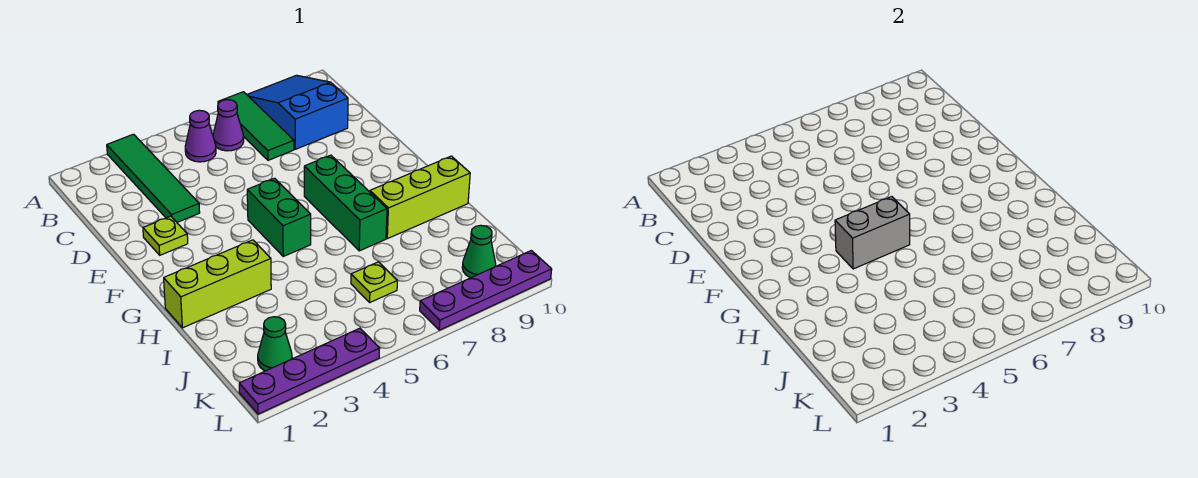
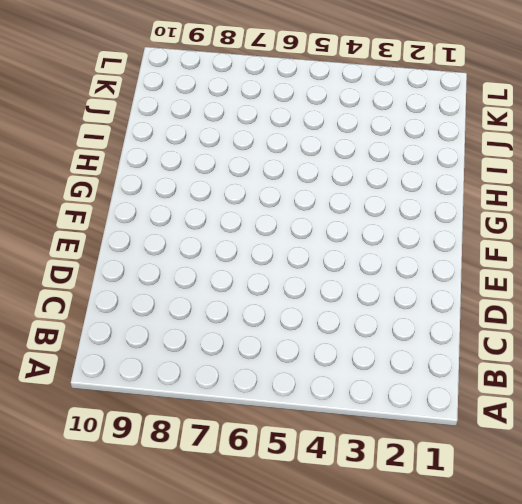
none -> green tile A3:D3 level 1
none -> green tile A7:C7 level 1
none -> blue slope A8:C9 level 1 top C

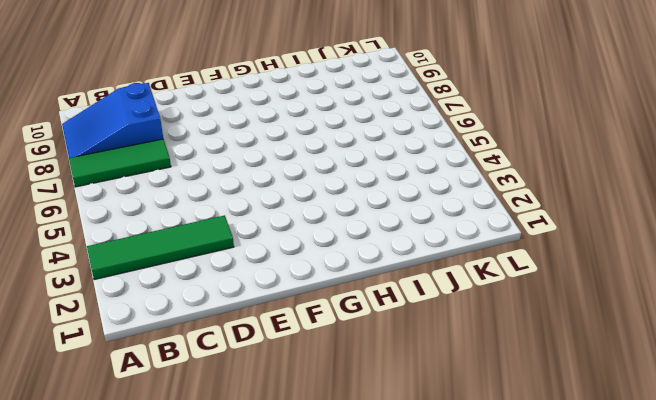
none -> purple cone B5 level 1
none -> purple cone B6 level 1
none -> lime plate E2 level 1

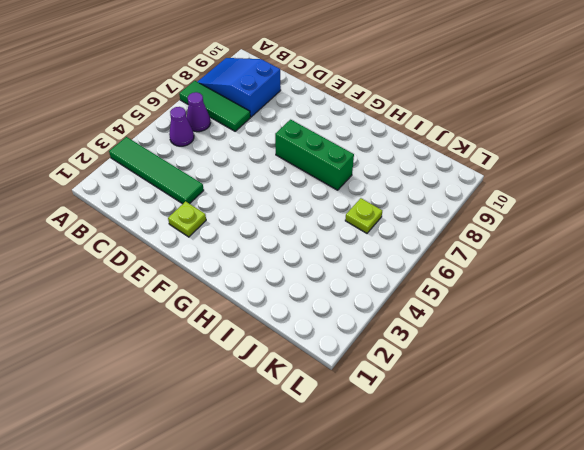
none -> green brick F5:G5 level 1
none -> lime brick H1:H3 level 1
none -> lime brick H8:H10 level 1

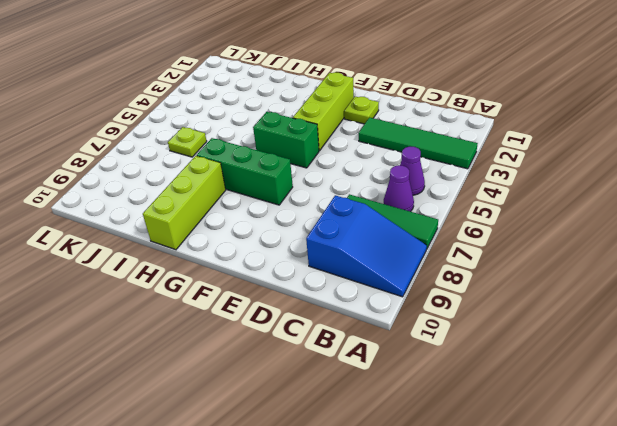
lime brick F2:F4 level 1 -> lime brick H1:H3 level 1
none -> green cone K2 level 1
none -> green cone K9 level 1
none -> purple plate L1:L4 level 1

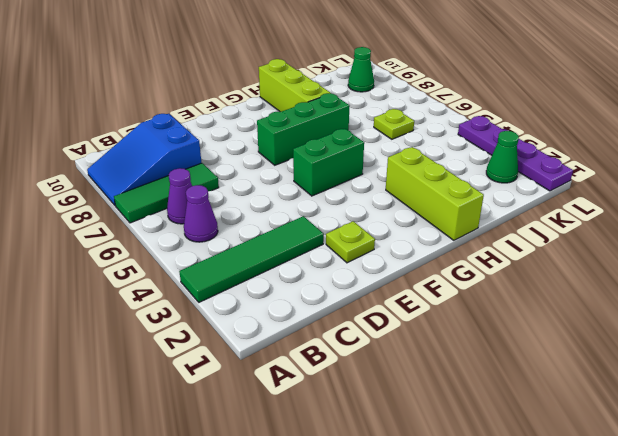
none -> purple plate L7:L10 level 1
none -> grey brick G4:G5 level 2

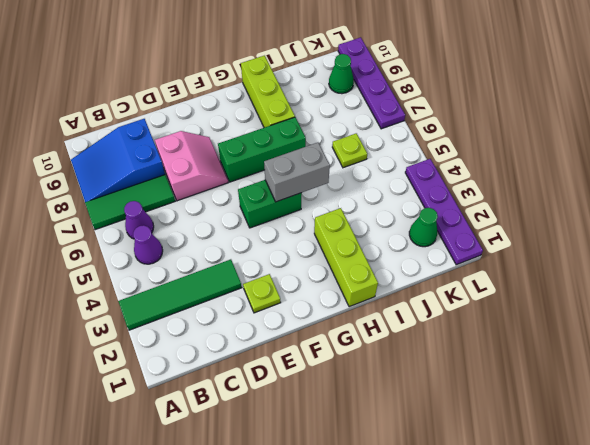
pink slope D7:E8 level 1 top D -> none
grey brick G5:H5 level 2 -> grey brick G4:G5 level 2

